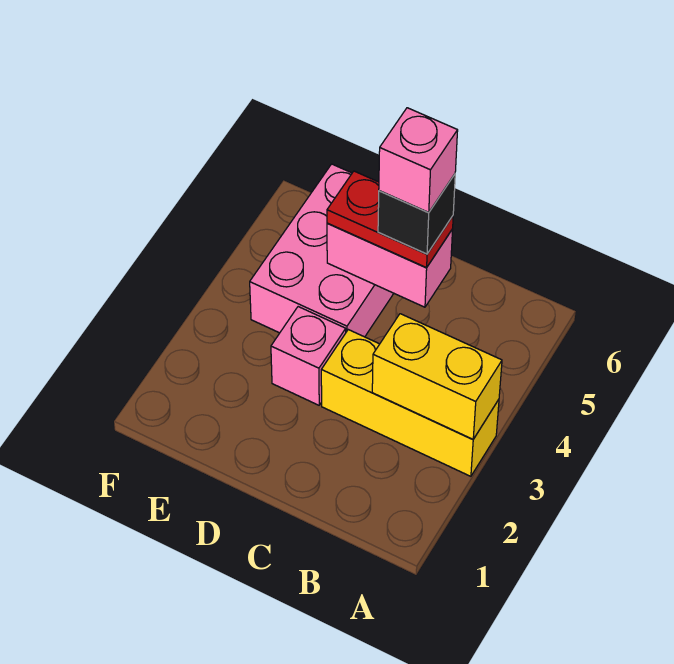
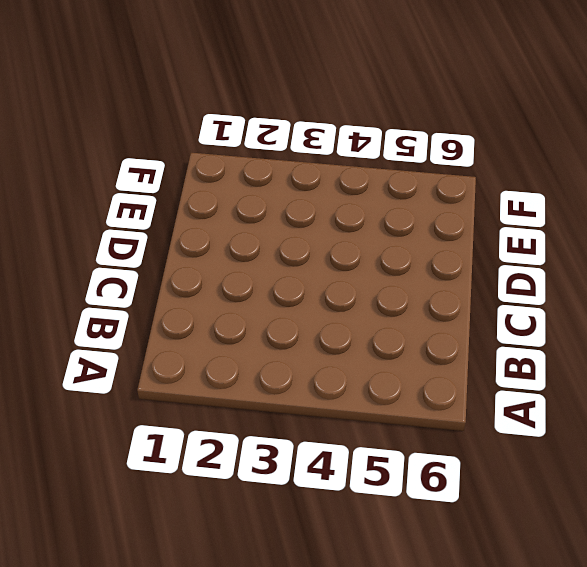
none -> yellow brick A3:C3 level 1
none -> pink brick D3 level 1

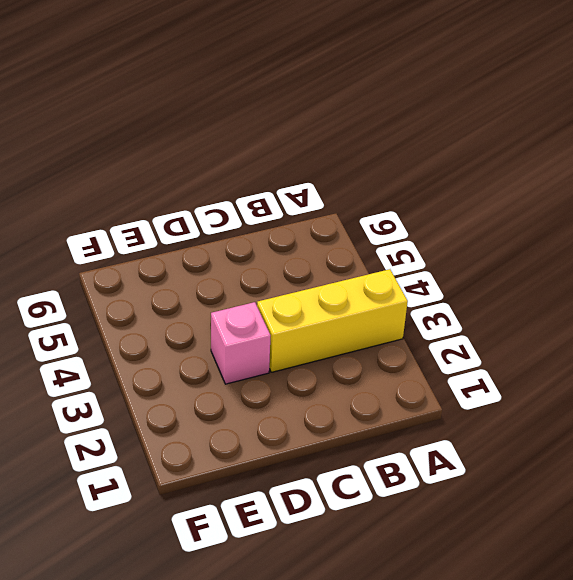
none -> pink brick D4:E6 level 1
none -> yellow brick A3:B3 level 2

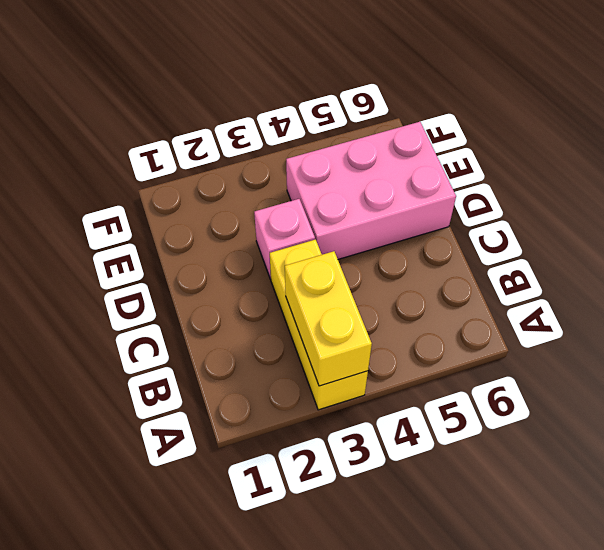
none -> pink brick C5:D5 level 2
none -> red plate C5:D5 level 3

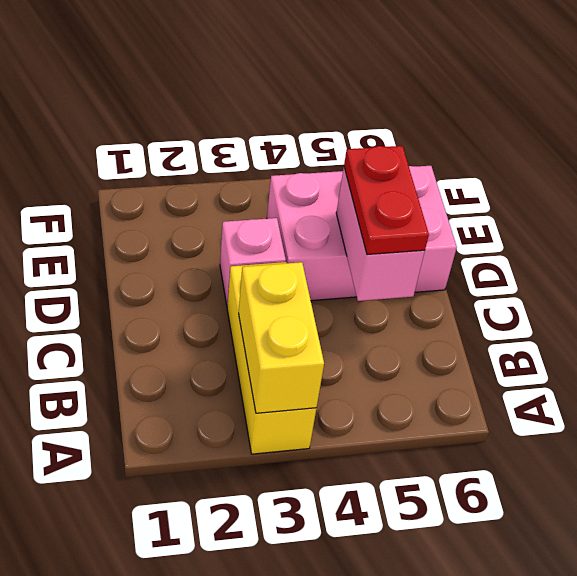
none -> black brick C5 level 4
none -> pink brick C5 level 5

